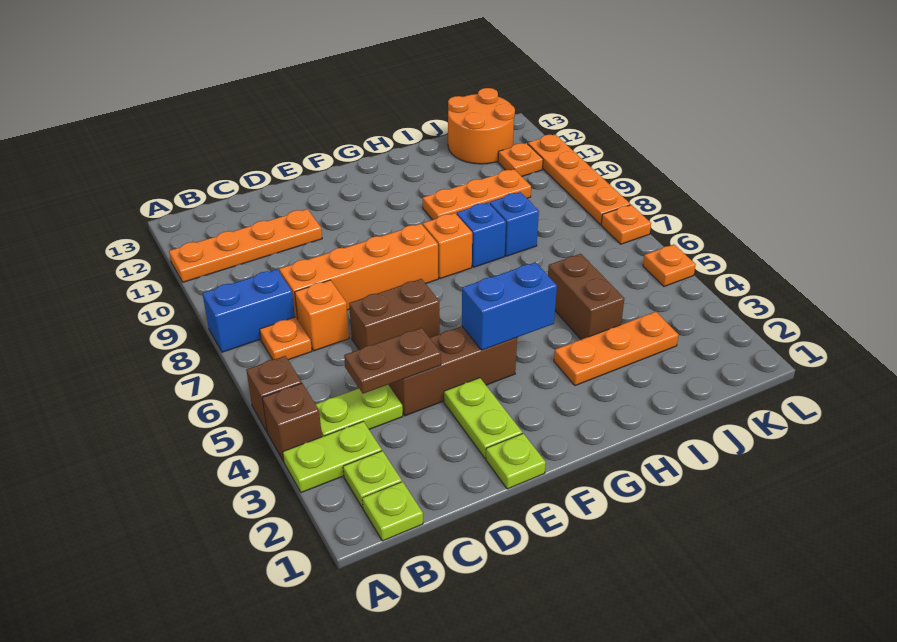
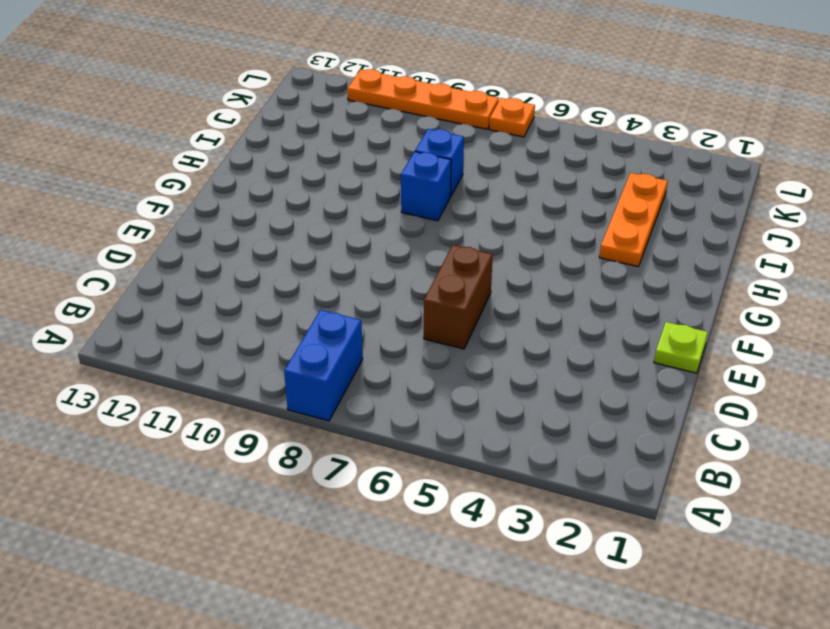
none -> lime plate A3:B3 level 1
none -> brown brick A4 level 1
none -> brown brick A5 level 1

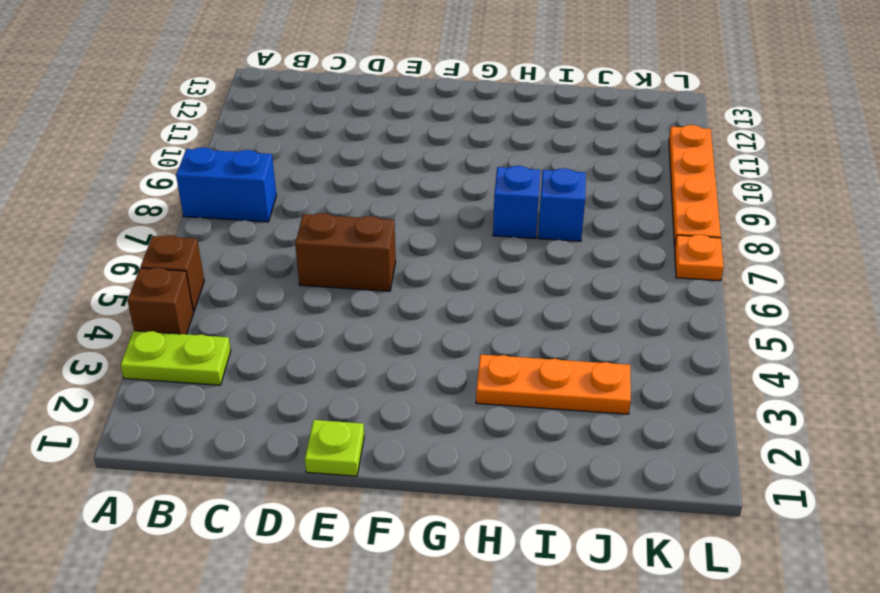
none -> orange plate A11:D11 level 1
none -> lime plate B1 level 1
none -> lime plate B2 level 1

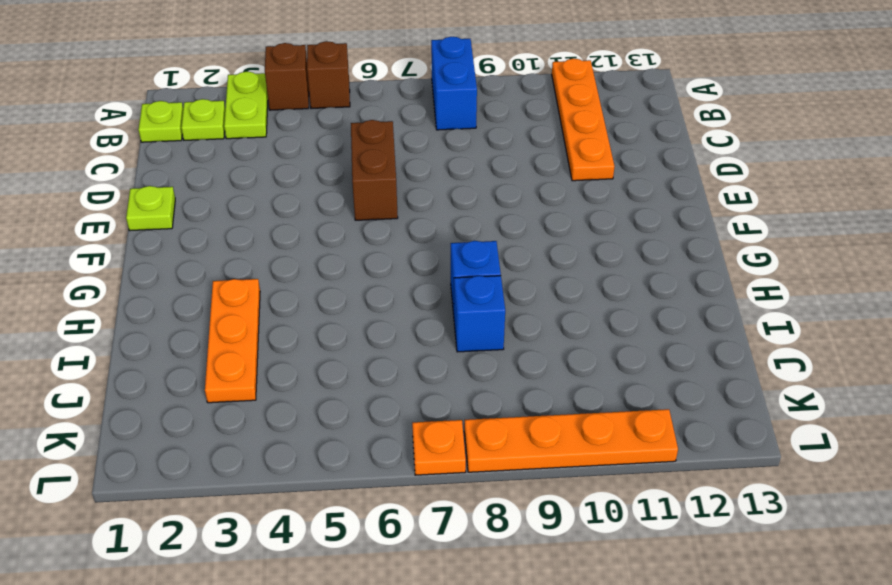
none -> lime plate B4:C4 level 1
none -> orange plate B7 level 1
none -> orange brick C7 level 1

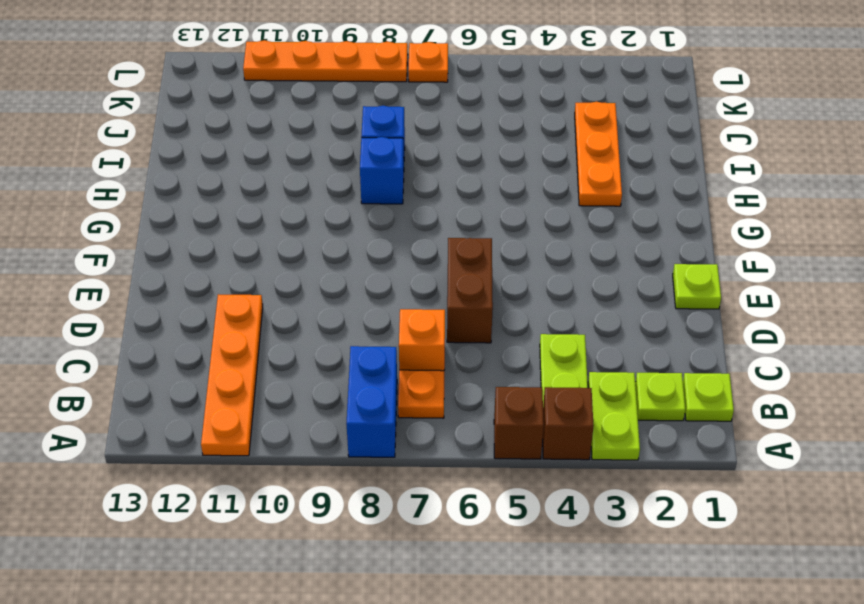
none -> orange brick C8:F8 level 1
none -> brown brick D4:F4 level 1
none -> lime plate E2:E3 level 1

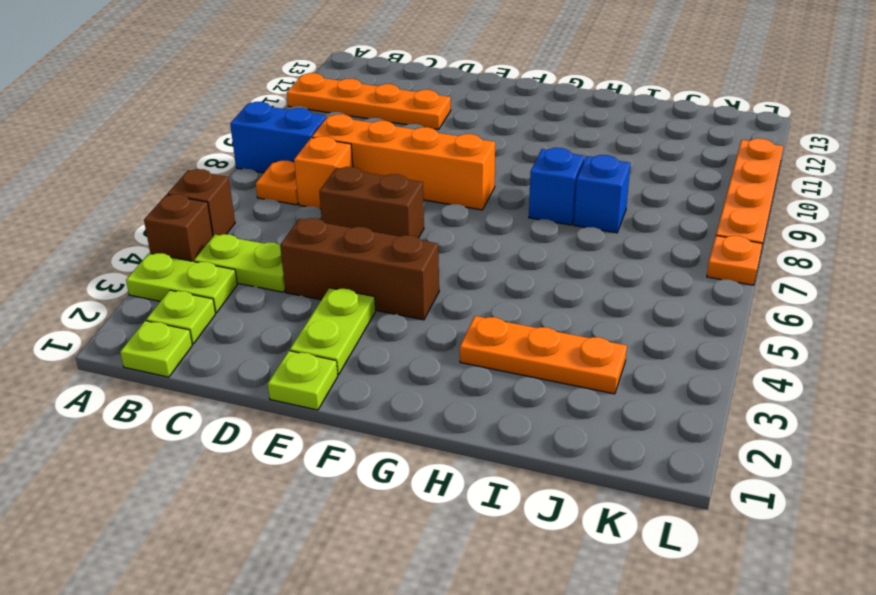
none -> orange brick G8 level 1
none -> orange plate H10:J10 level 1
none -> brown brick I4:I5 level 1

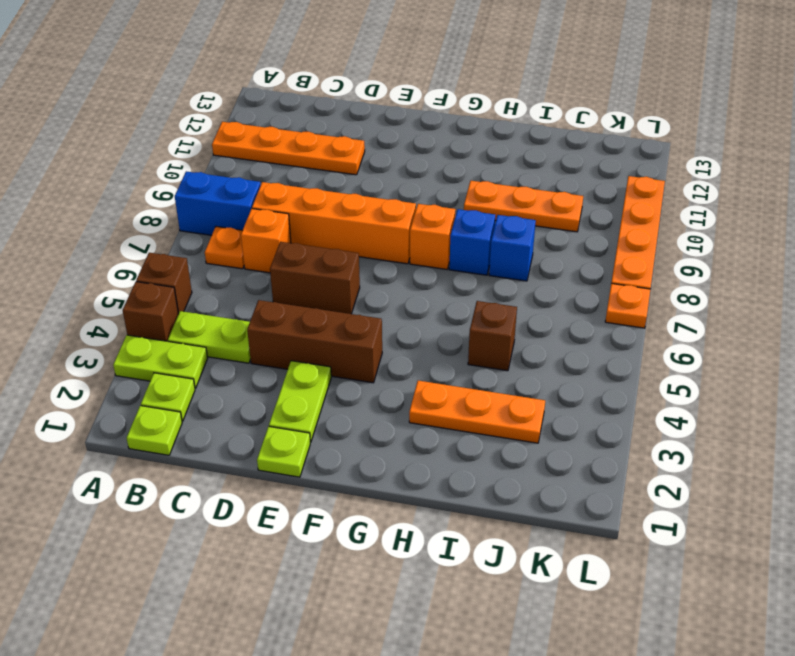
brown brick I5 level 1 -> brown brick I4:I5 level 1
none -> orange round brick J12:K13 level 1
none -> orange plate K11 level 1
none -> orange plate L5 level 1

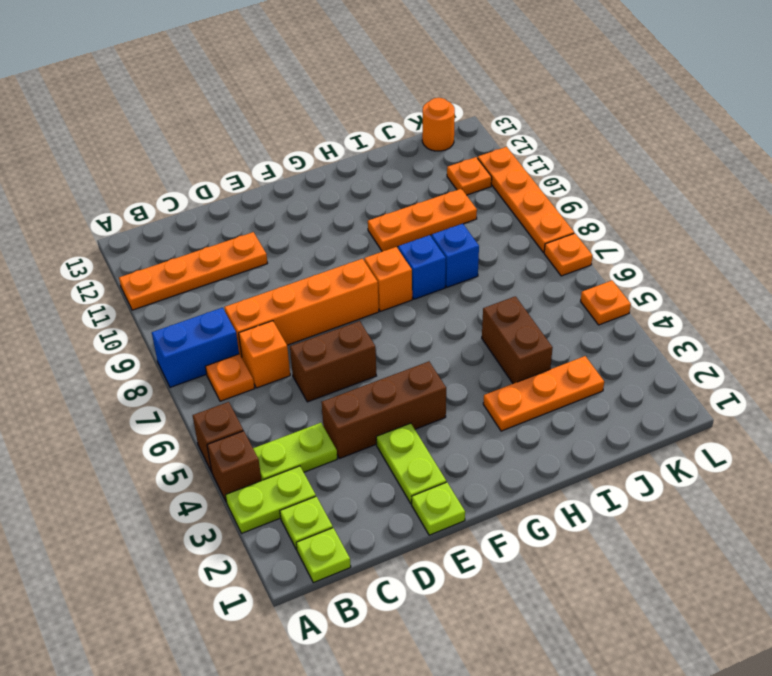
orange round brick K13 level 1 -> orange round brick J12:K13 level 1
none -> brown plate C4:D4 level 2
none -> blue brick F4:G4 level 2

